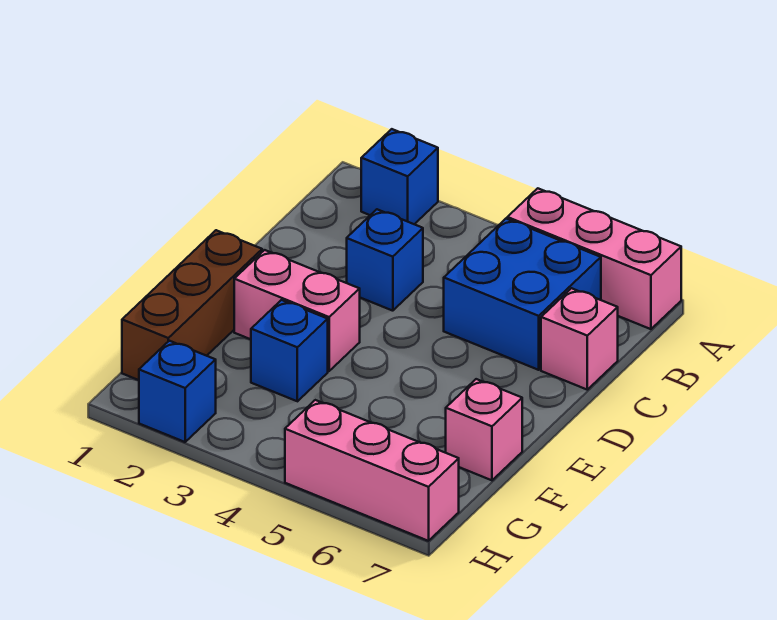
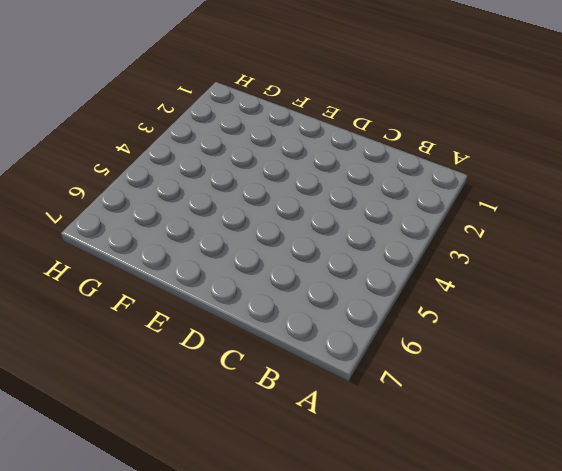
none -> blue brick A2 level 1
none -> pink brick A5:A7 level 1

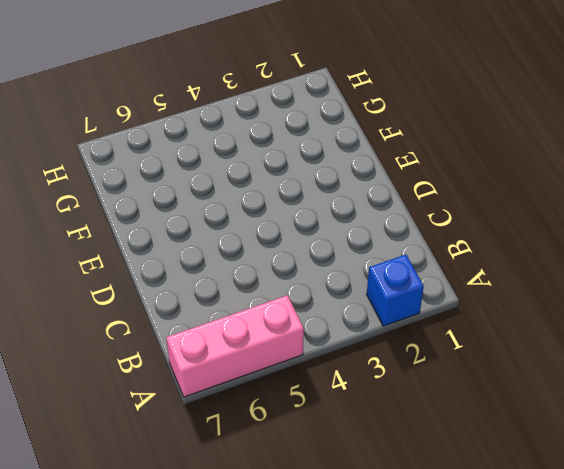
none -> blue brick B5:C6 level 1
none -> blue brick C3 level 1

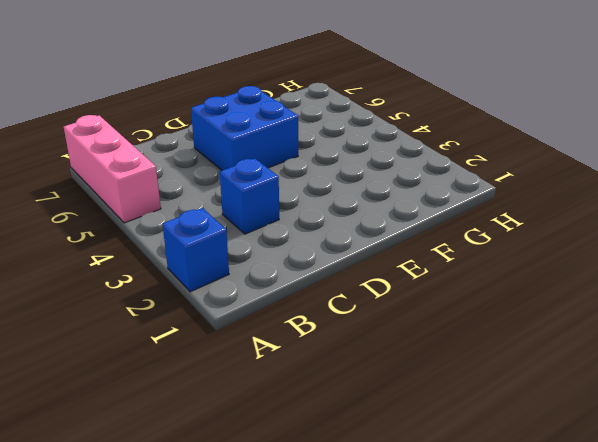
blue brick D5:E6 level 1 -> blue brick B5:C6 level 1
none -> pink brick C7 level 1
none -> brown brick E1:G1 level 1

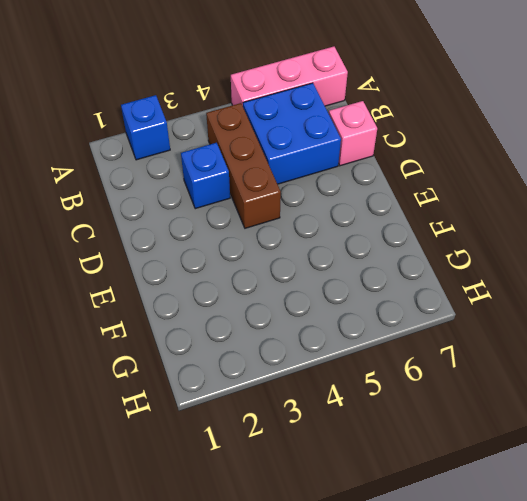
brown brick B4:D4 level 1 -> brown brick E1:G1 level 1
none -> pink brick E2:E3 level 1
none -> blue brick F3 level 1

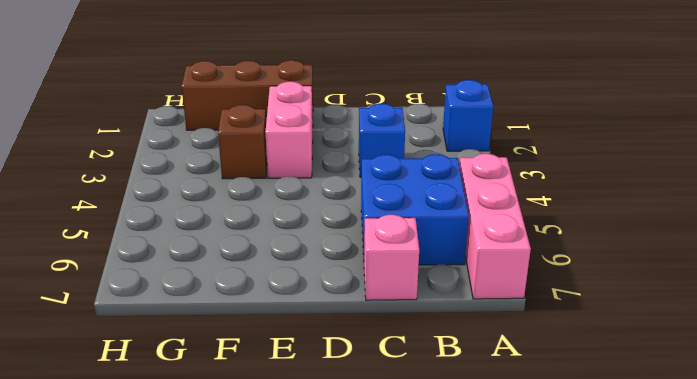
brown brick F3 level 1 -> blue brick F3 level 1
none -> pink brick F7 level 1
none -> blue brick H2 level 1

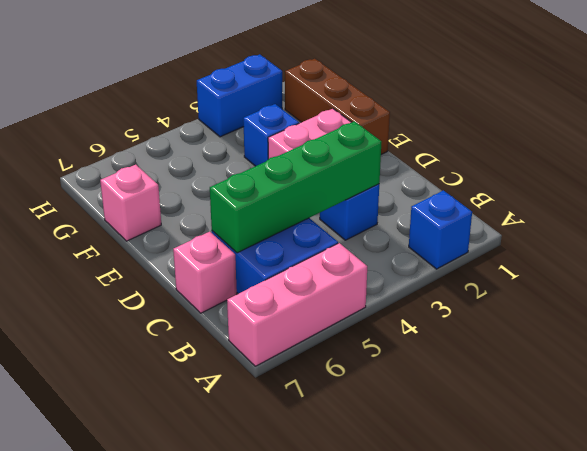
green brick C3:C6 level 2 -> none
blue brick H2:H3 level 1 -> blue brick H2 level 1
none -> pink brick H5:H7 level 1

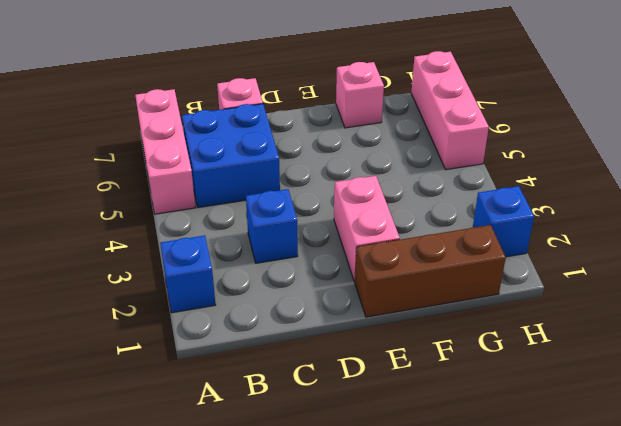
none -> blue brick F3 level 1

